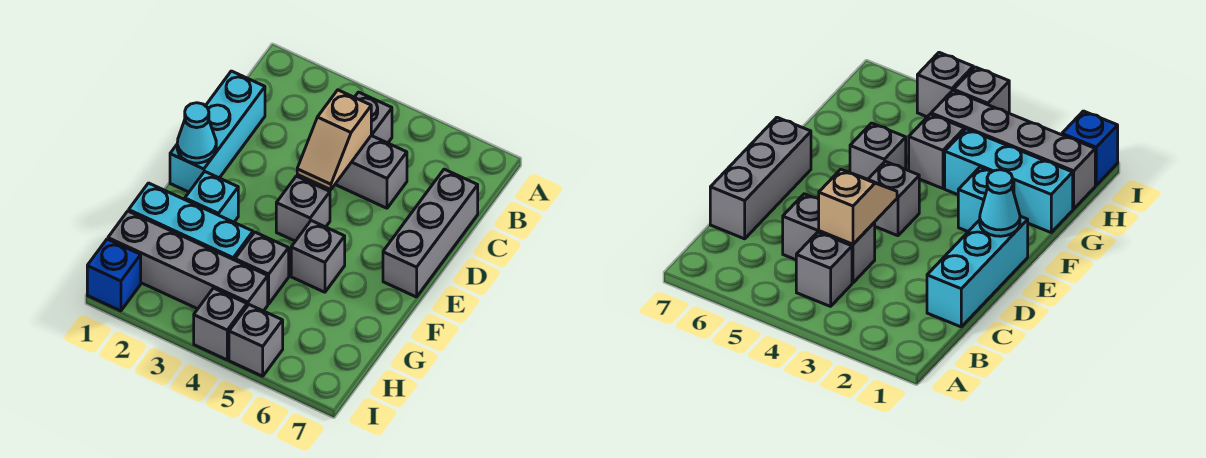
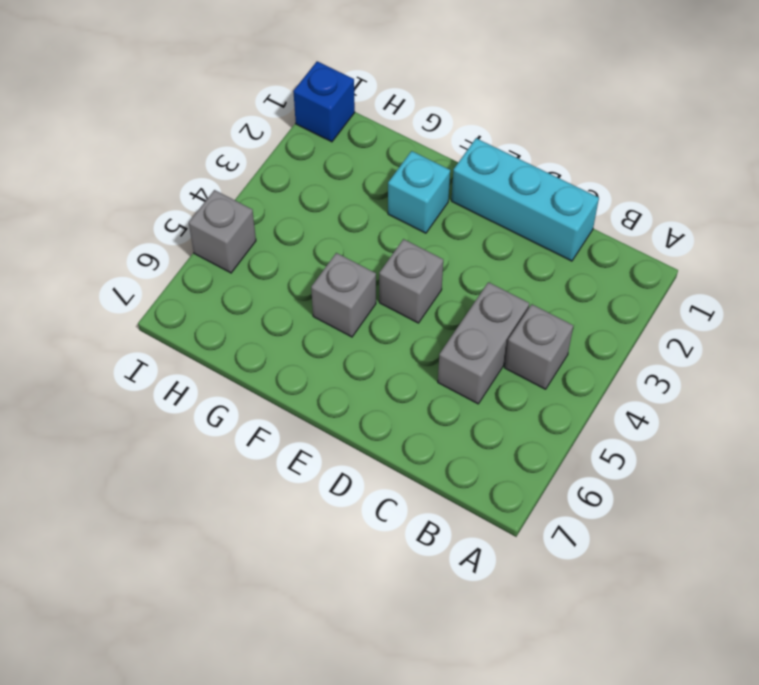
none -> grey brick C7:E7 level 1
none -> cyan brick G1:G3 level 1
none -> grey brick G4 level 1

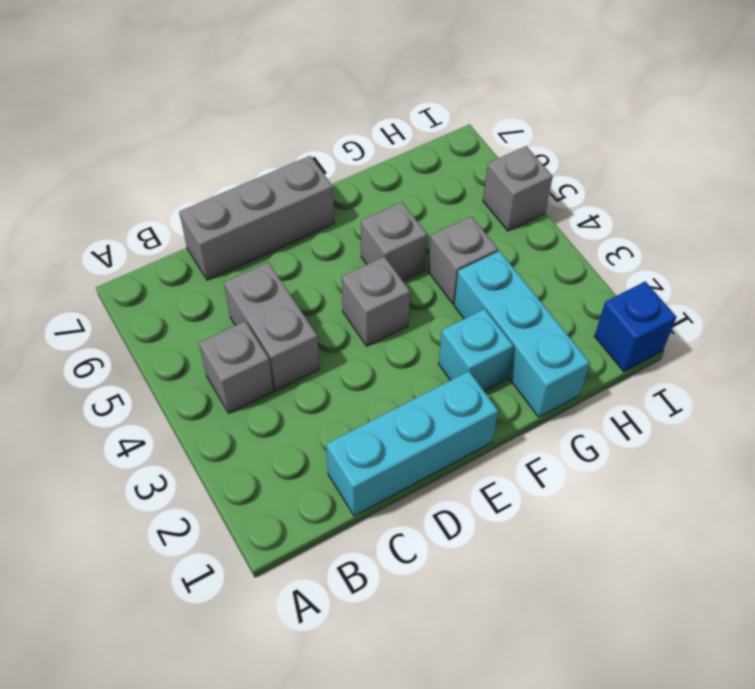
none -> grey brick H1:H4 level 1
none -> grey brick I4 level 1
none -> tan slope C4:D4 level 2 top C

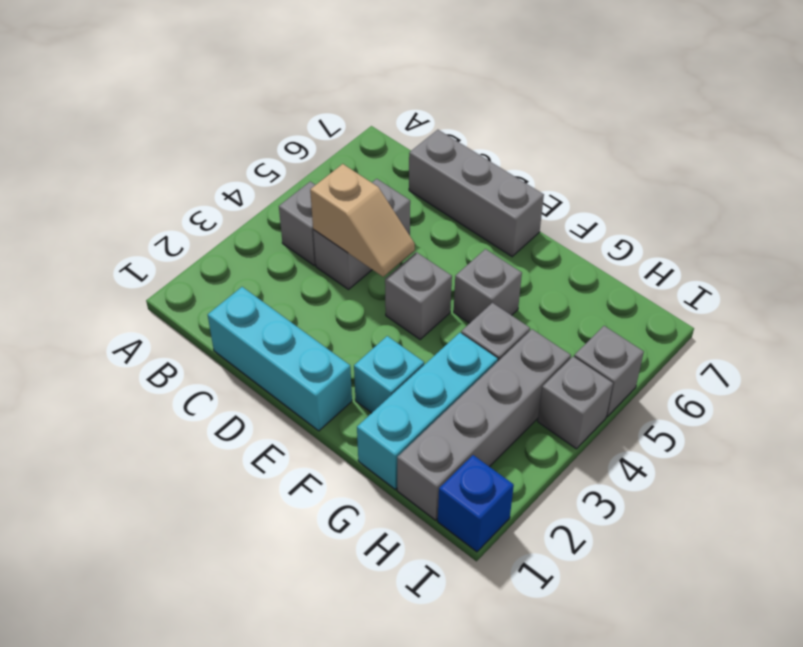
none -> cyan cone E1 level 2

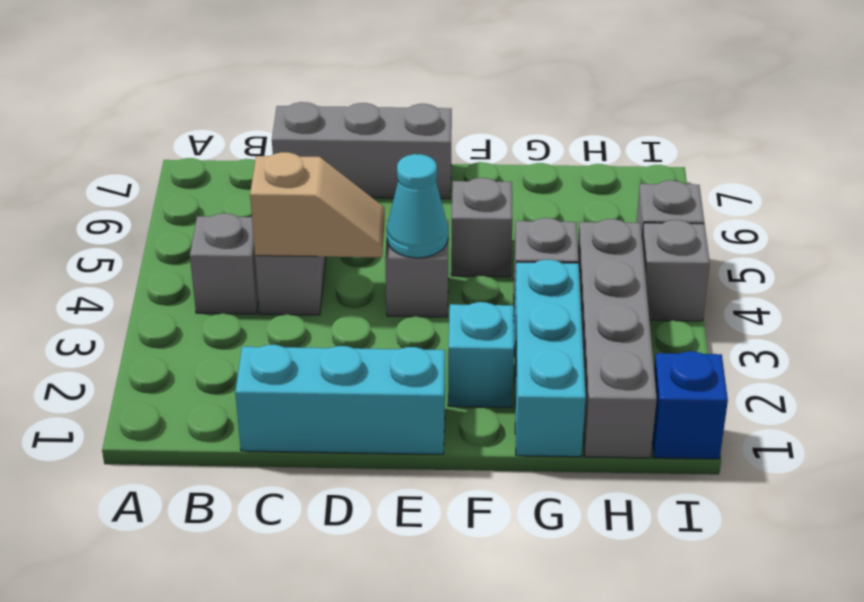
cyan cone E4 level 2 -> cyan cone E1 level 2

